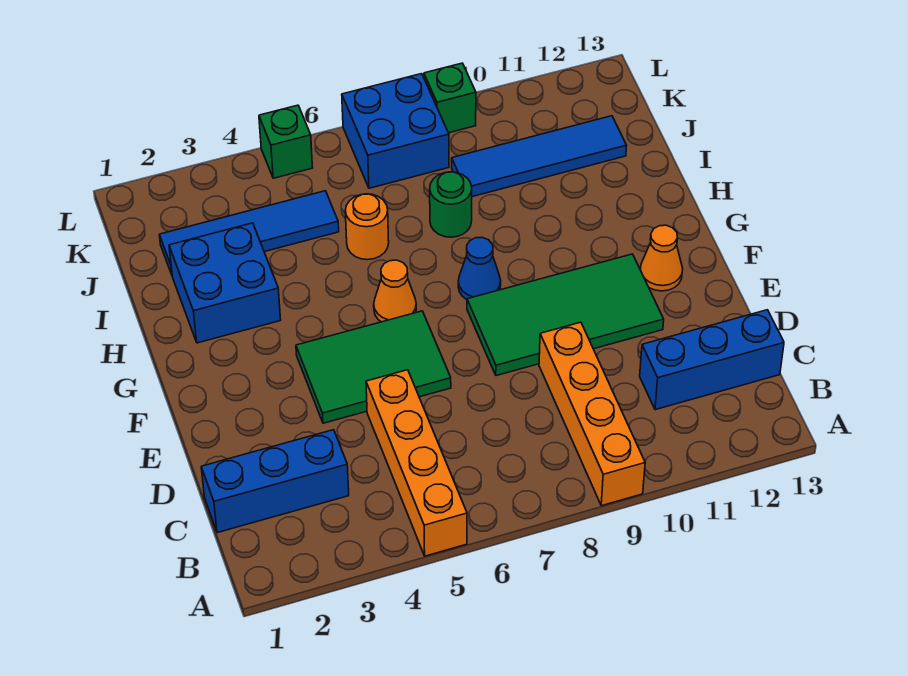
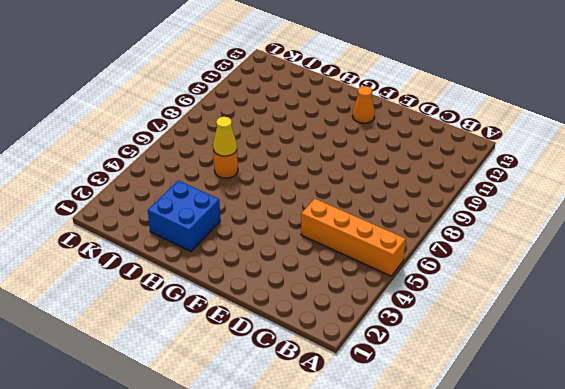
yellow cone I6 level 2 -> none
none -> orange brick A9:D9 level 1
none -> blue brick C1:C3 level 1
none -> blue brick C11:C13 level 1

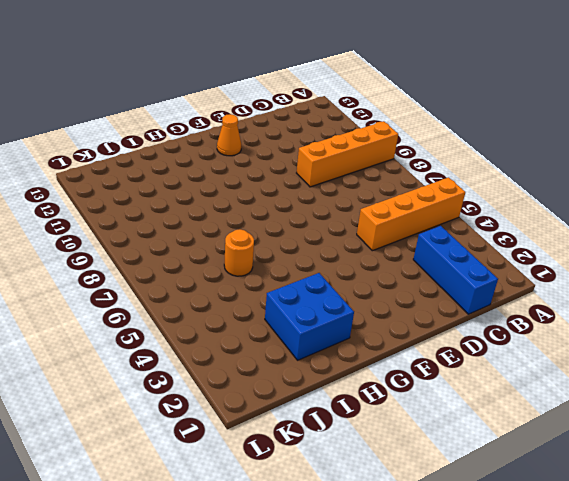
none -> blue brick C11:C13 level 1
none -> green tile E4:F6 level 1
none -> green tile E8:F11 level 1

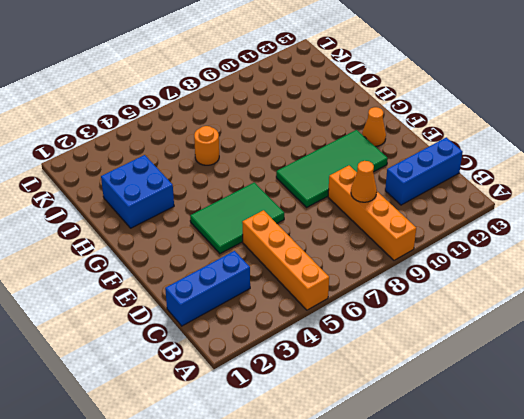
orange cone C9 level 2 -> orange cone G6 level 1
none -> blue cone G8 level 1
none -> green round brick I8 level 1
none -> blue tile J2:J5 level 1

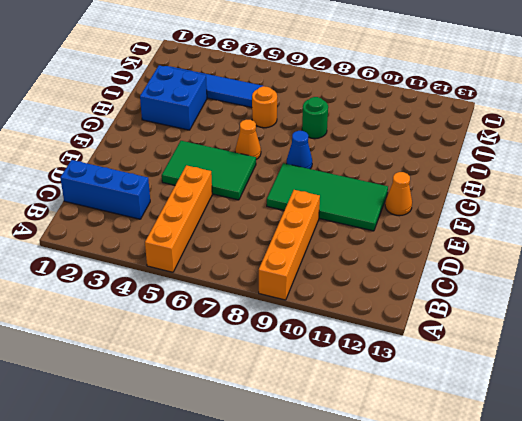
none -> blue brick C11:C13 level 1
none -> blue tile J9:J12 level 1
none -> blue brick K7:L8 level 1

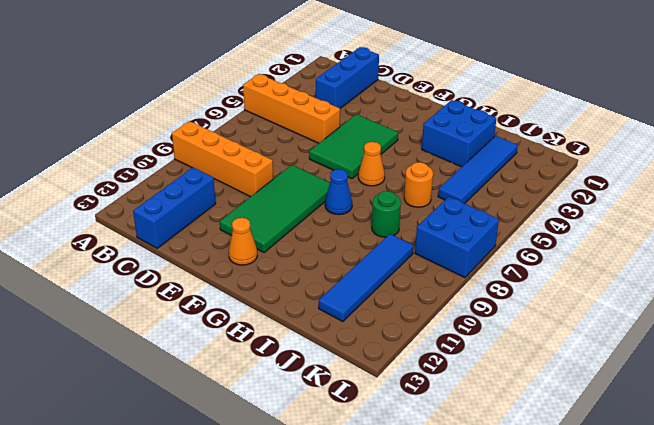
none -> green brick L5 level 1
none -> green brick L9 level 1

